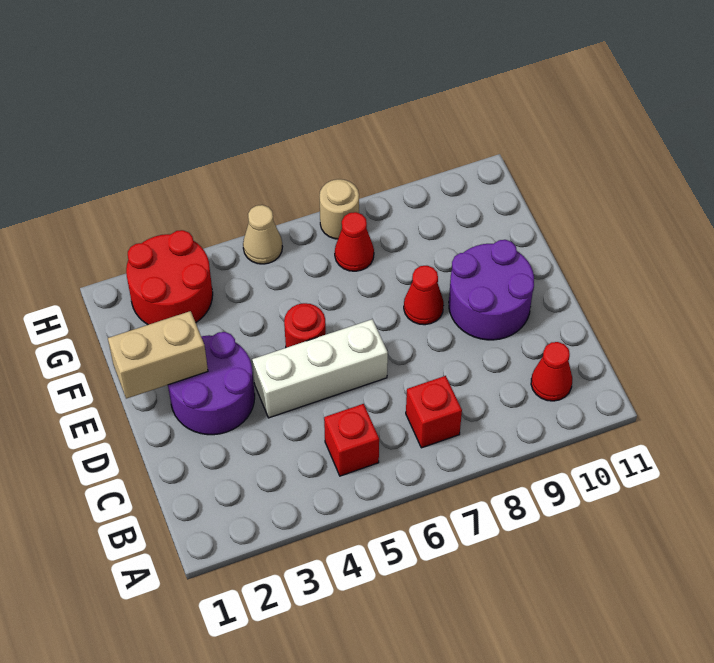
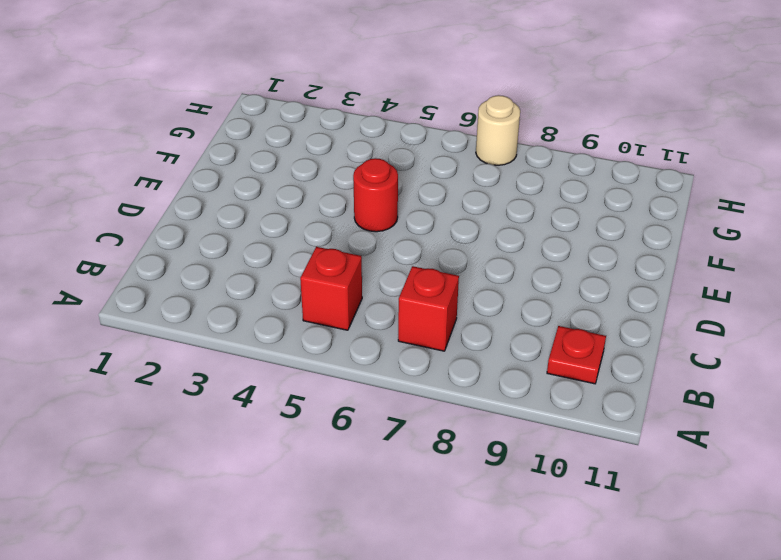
red plate B10 level 1 -> red cone B10 level 1
none -> purple round brick D2:E3 level 1
none -> white brick D4:D6 level 1
none -> purple round brick D9:E10 level 1

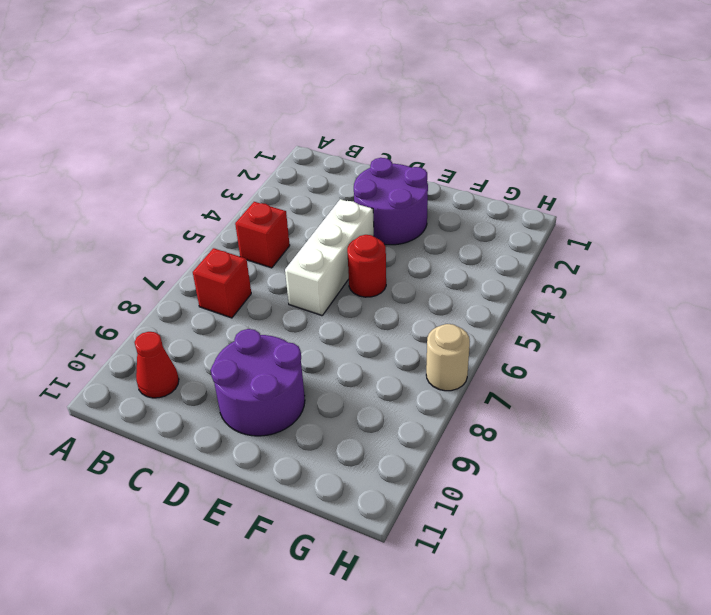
none -> red cone E8 level 1
none -> red round brick G2:H3 level 1
none -> red cone G7 level 1

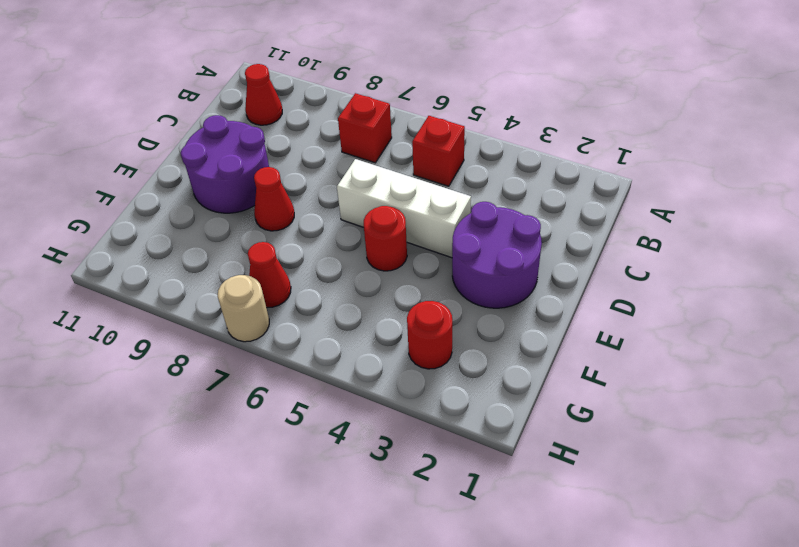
red round brick G3 level 1 -> red round brick G2:H3 level 1
none -> tan cone H5 level 1
none -> tan brick E1:E2 level 2

